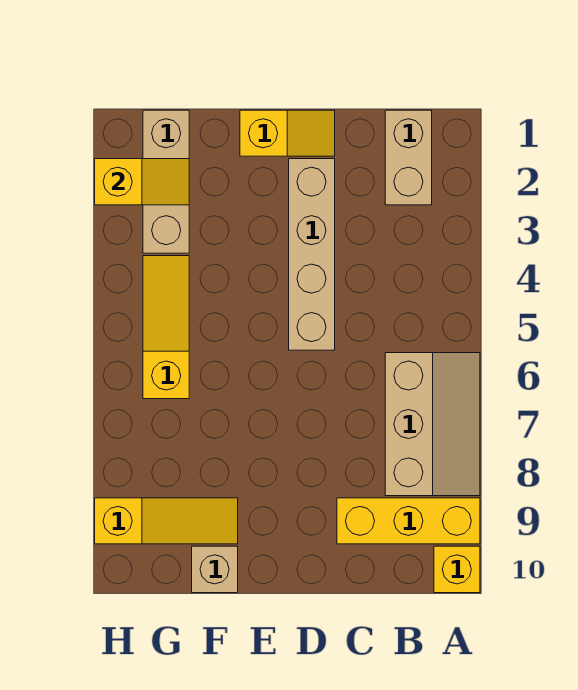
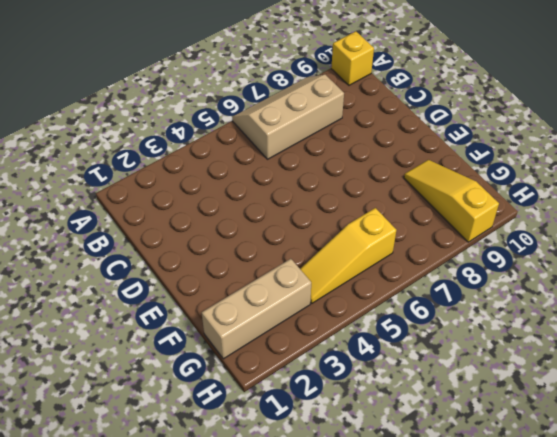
none -> yellow brick A9:C9 level 1
none -> tan brick B1:B2 level 1

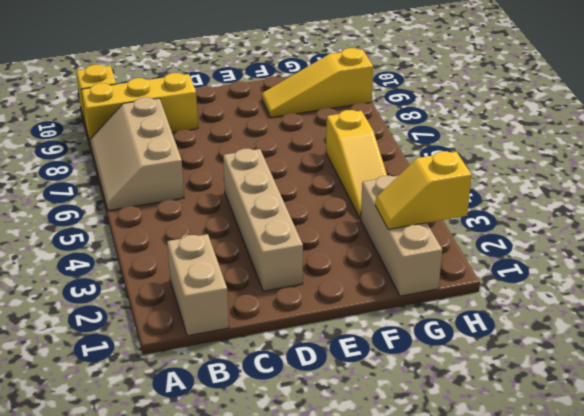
none -> yellow slope D1:E1 level 1 top E
none -> tan brick F10 level 1

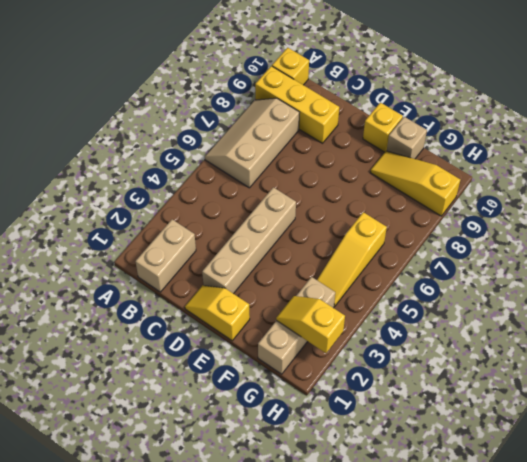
yellow brick E10 level 1 -> none

